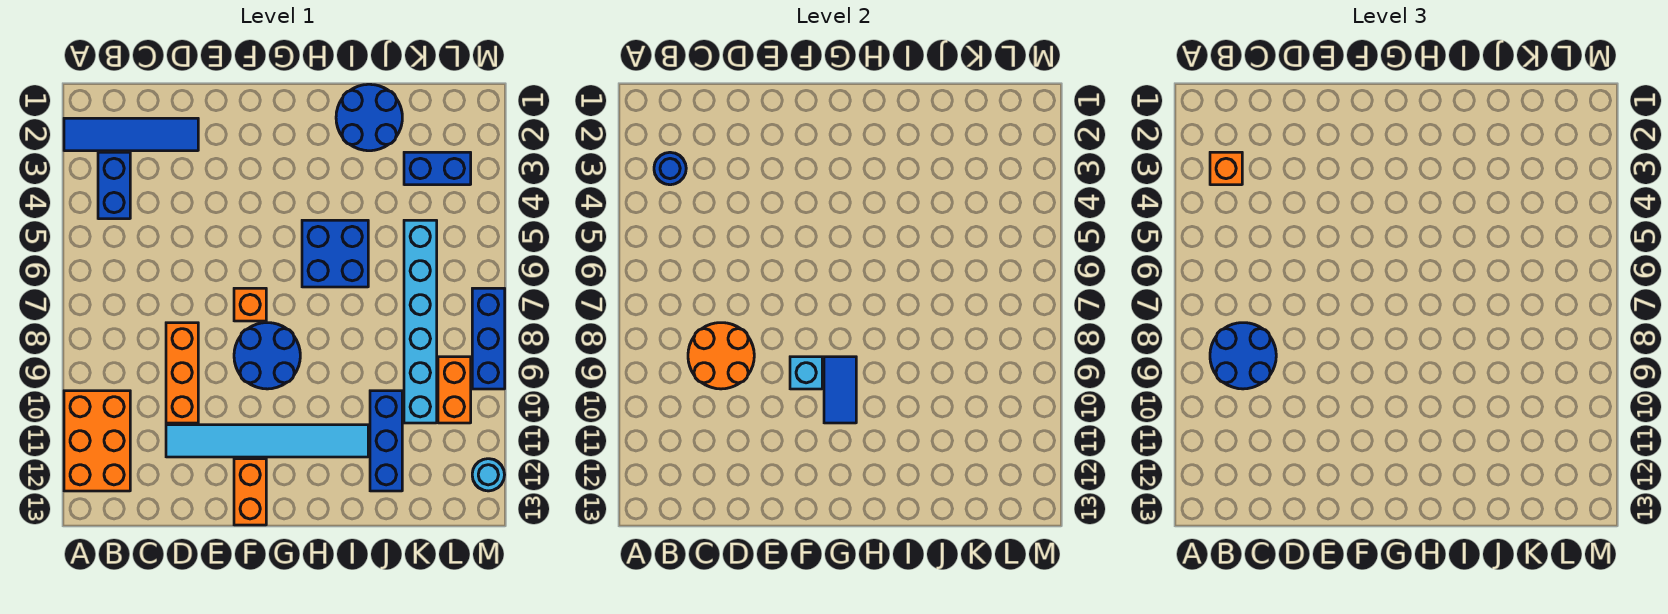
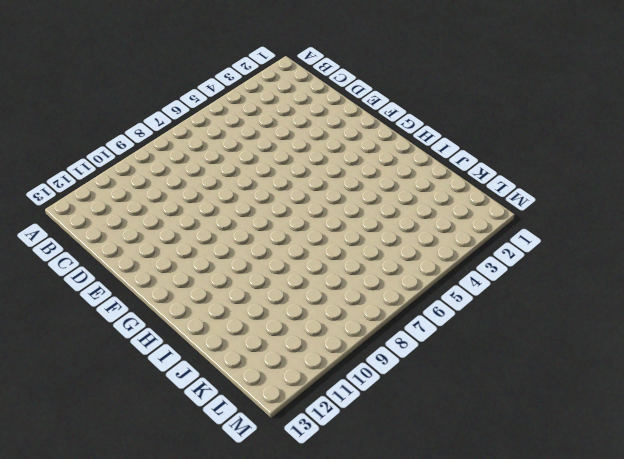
none -> blue tile A2:D2 level 1
none -> orange brick A10:B12 level 1
none -> blue brick B3:B4 level 1

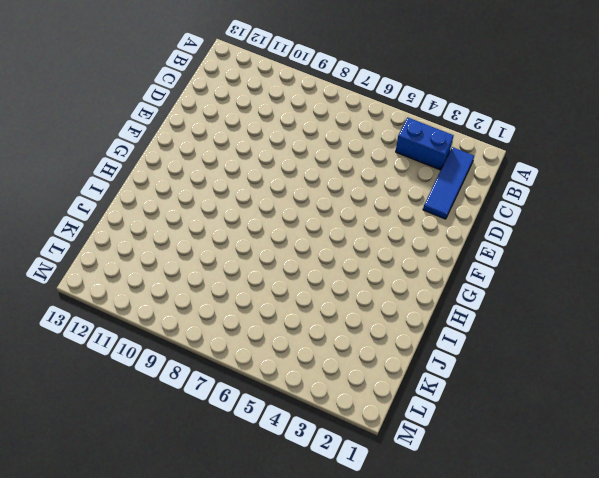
blue tile B2:D2 level 1 -> blue tile A2:D2 level 1
none -> orange brick A10:B12 level 1
none -> orange brick D8:D10 level 1
none -> cyan tile D11:I11 level 1

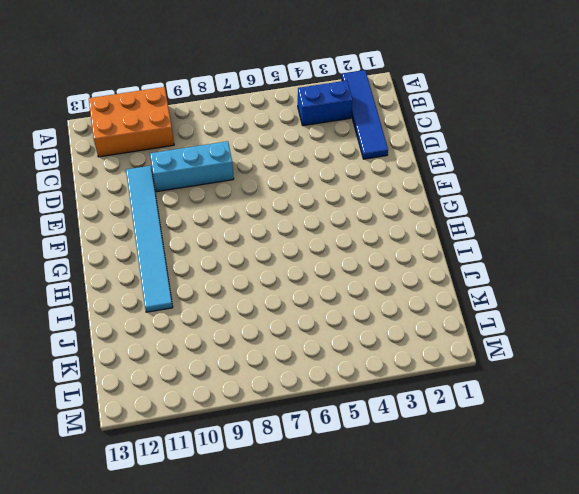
cyan brick D8:D10 level 1 -> orange brick D8:D10 level 1
none -> orange brick F7 level 1
none -> blue round brick F8:G9 level 1
none -> orange brick F12:F13 level 1

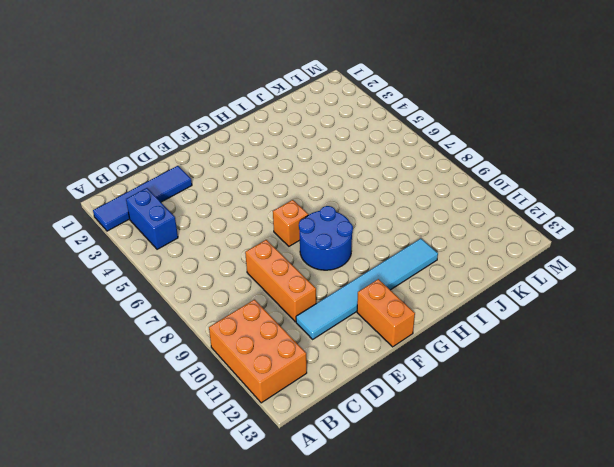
none -> blue brick H5:I6 level 1
none -> blue round brick I1:J2 level 1
none -> blue brick J10:J12 level 1

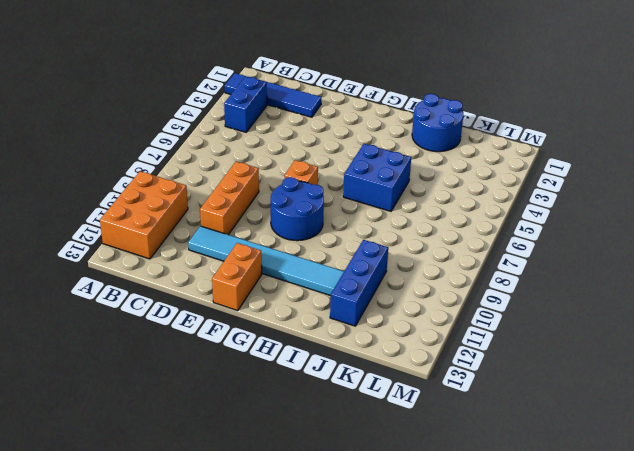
none -> blue brick K3:L3 level 1
none -> cyan brick K5:K10 level 1
none -> orange brick L9:L10 level 1

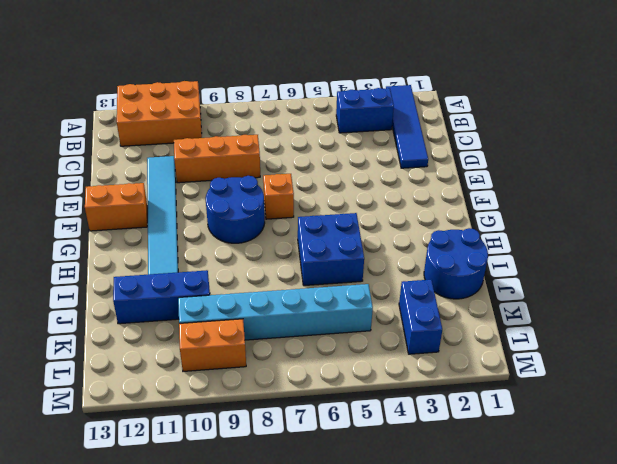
none -> blue brick M7:M9 level 1
none -> cyan round brick M12 level 1
none -> blue round brick B3 level 2

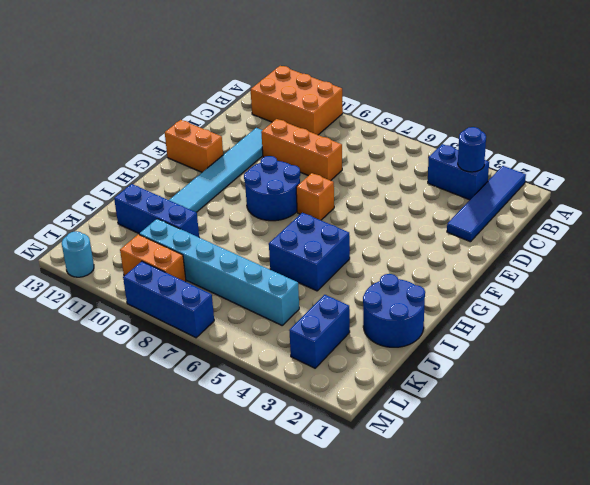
none -> orange round brick C8:D9 level 2
none -> cyan brick F9 level 2
none -> blue tile G9:G10 level 2

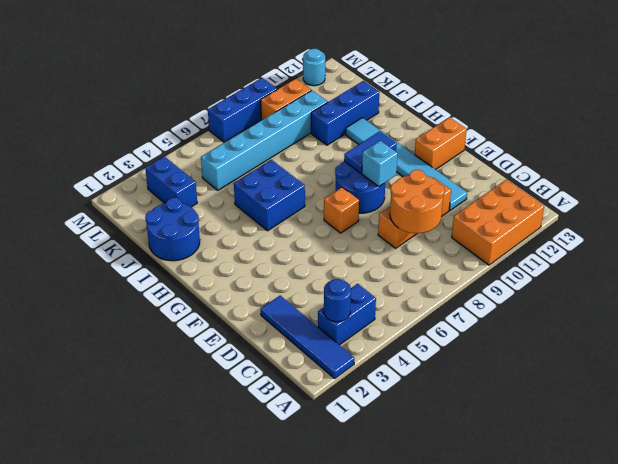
none -> orange brick B3 level 3
none -> blue round brick B8:C9 level 3

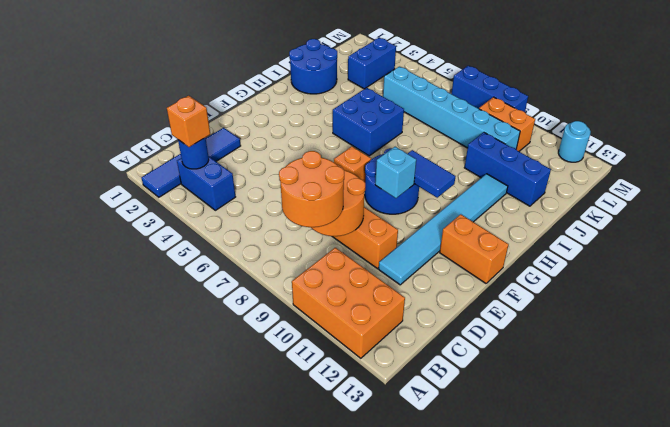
orange round brick B8:C9 level 3 -> blue round brick B8:C9 level 3

